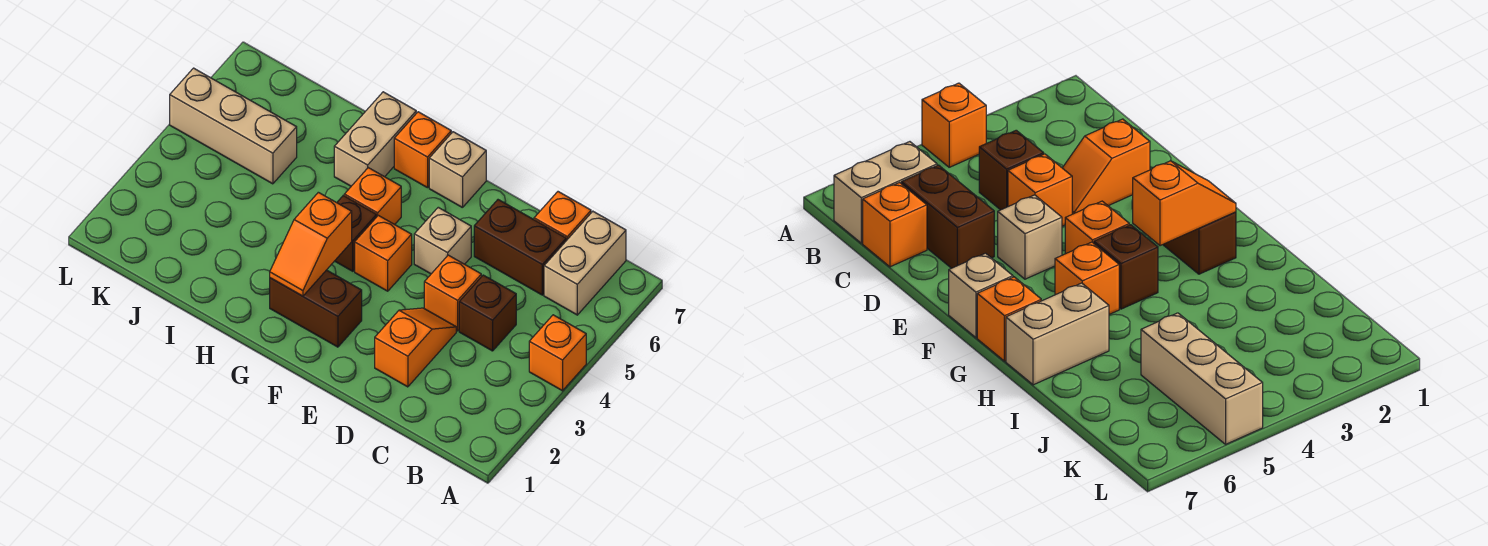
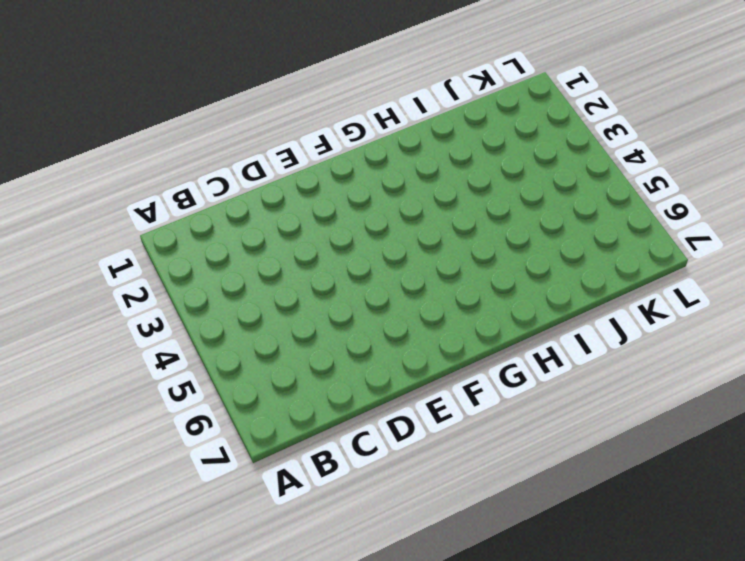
none -> orange brick A4 level 1
none -> tan brick B6:B7 level 1
none -> brown brick C4 level 1

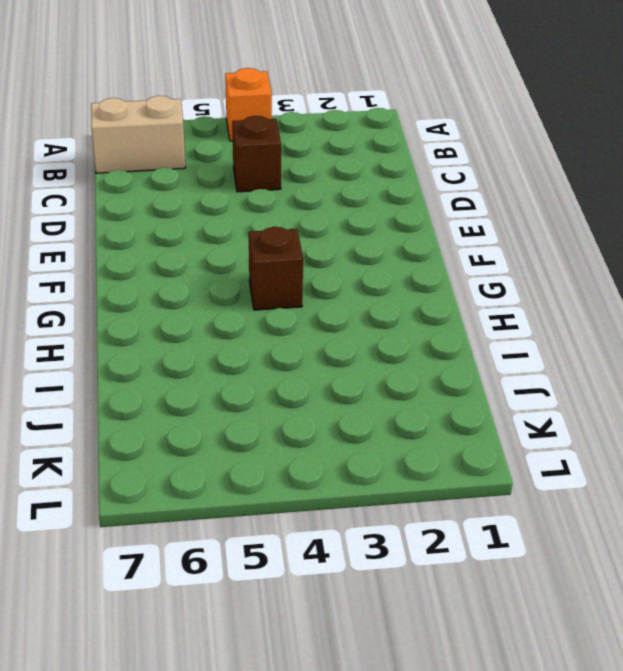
none -> brown brick C6:D6 level 1
none -> orange brick C7 level 1
none -> orange slope D2:D3 level 1 top 2

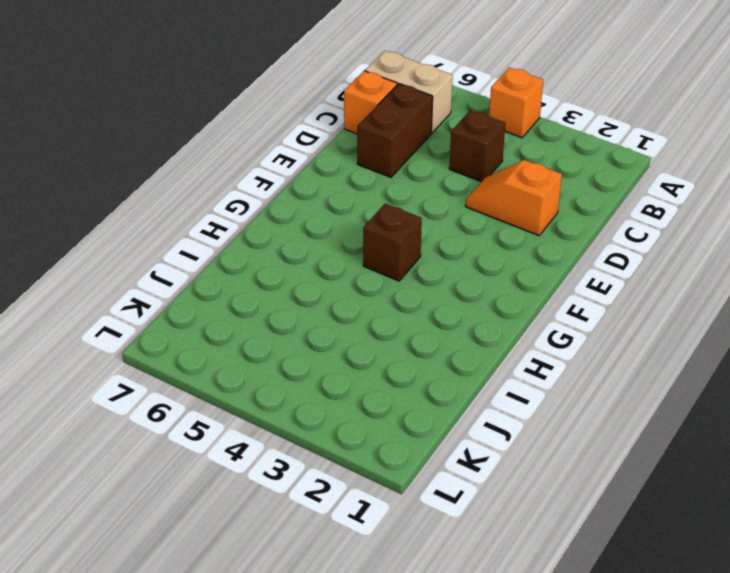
none -> orange brick D4 level 1
none -> tan brick E5 level 1
none -> brown brick F2:G2 level 1

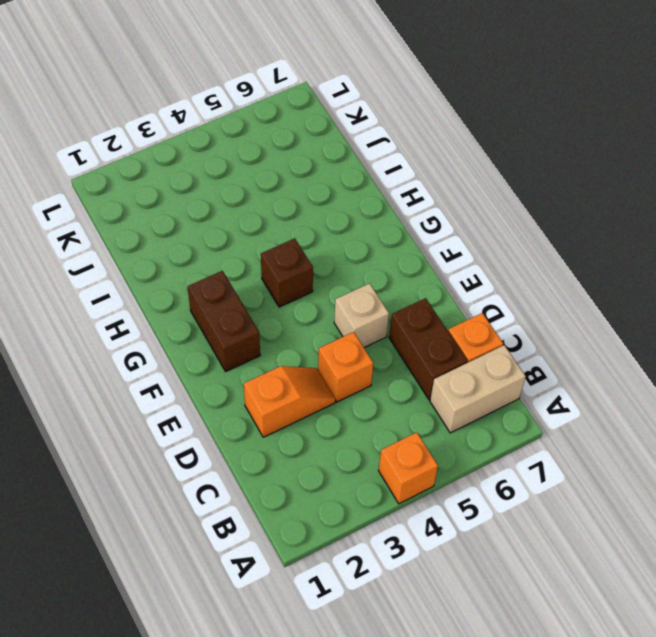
none -> brown brick C4 level 1
none -> orange brick F4 level 1
none -> tan brick F7 level 1

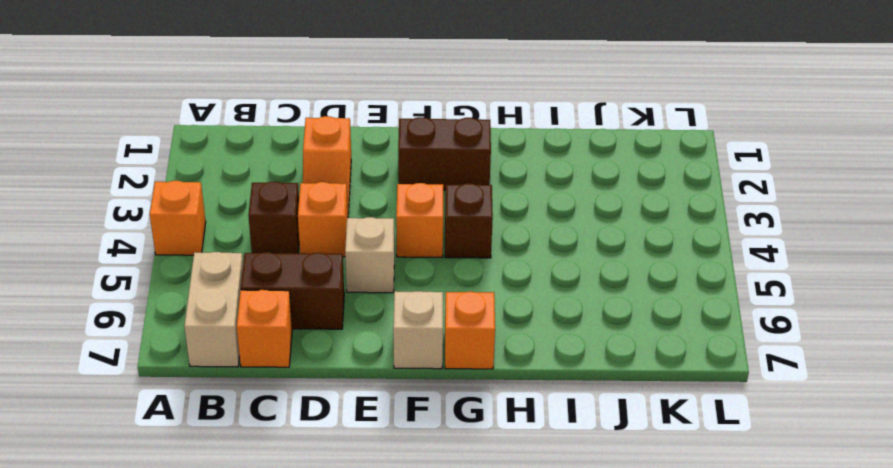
none -> orange brick G5 level 1
none -> tan brick H6:H7 level 1
none -> tan brick J5:L5 level 1

